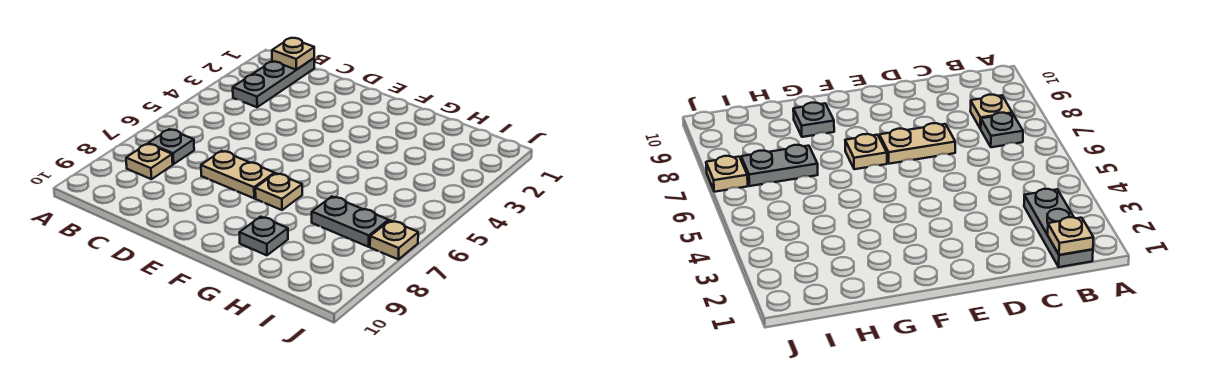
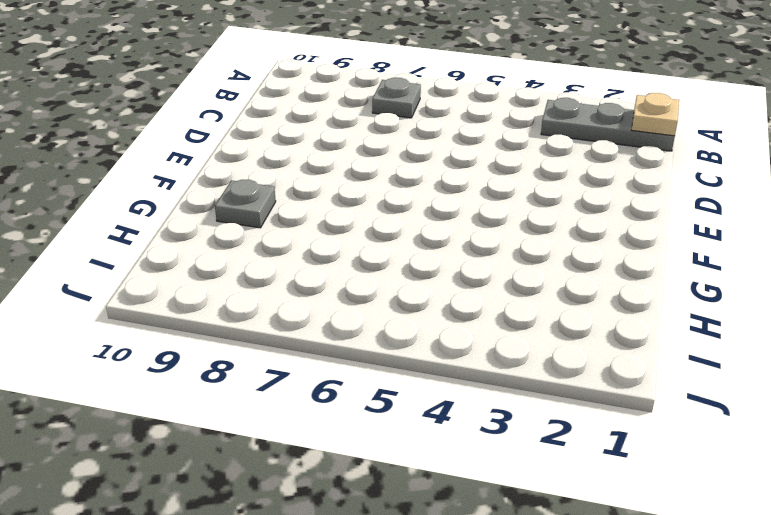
none -> tan plate B8 level 1
none -> tan plate D7:E7 level 1

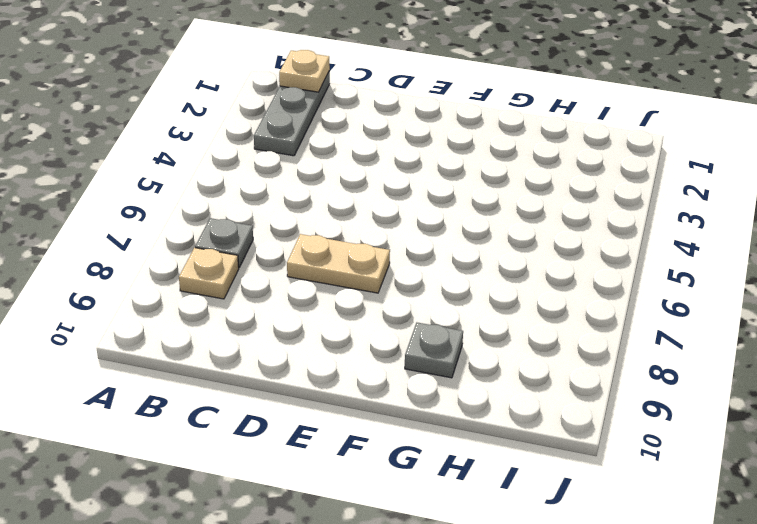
none -> tan plate F7 level 1
none -> grey plate H7:I7 level 1

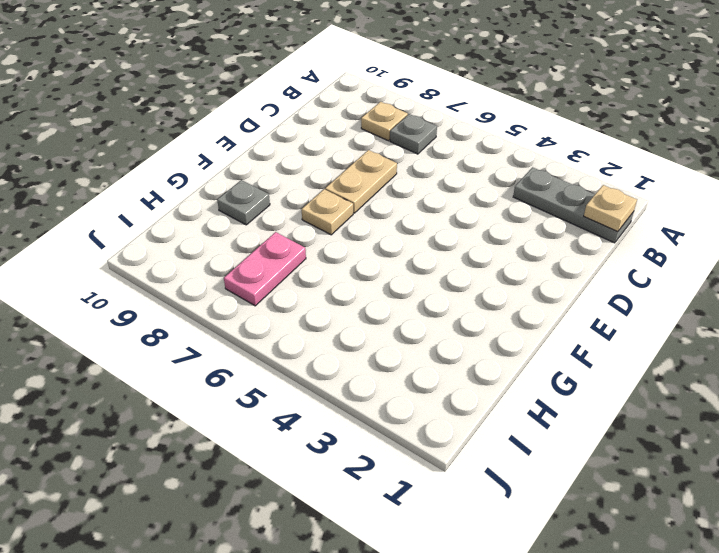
pink plate H7:I7 level 1 -> grey plate H7:I7 level 1
none -> tan plate J7 level 1

